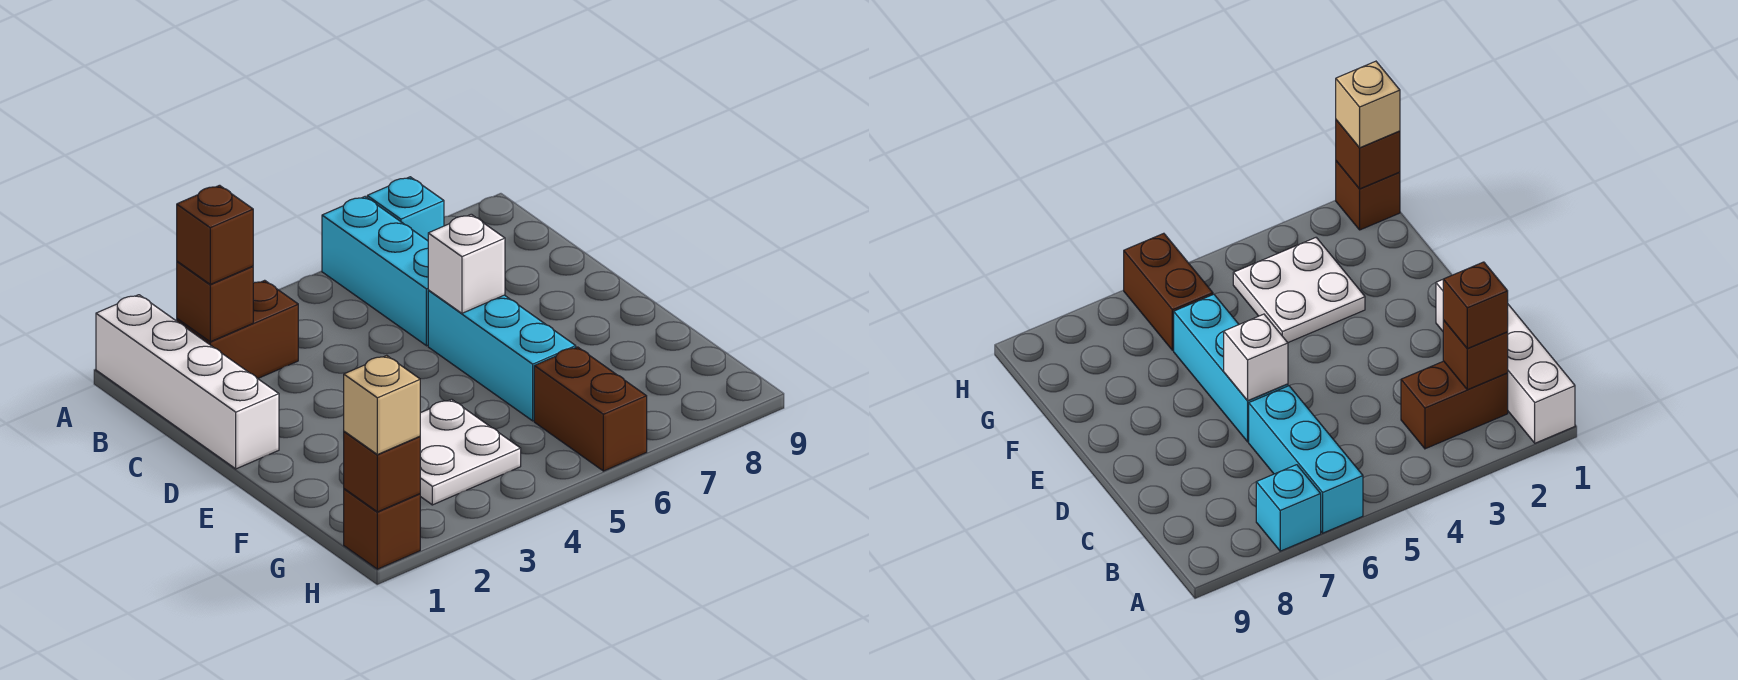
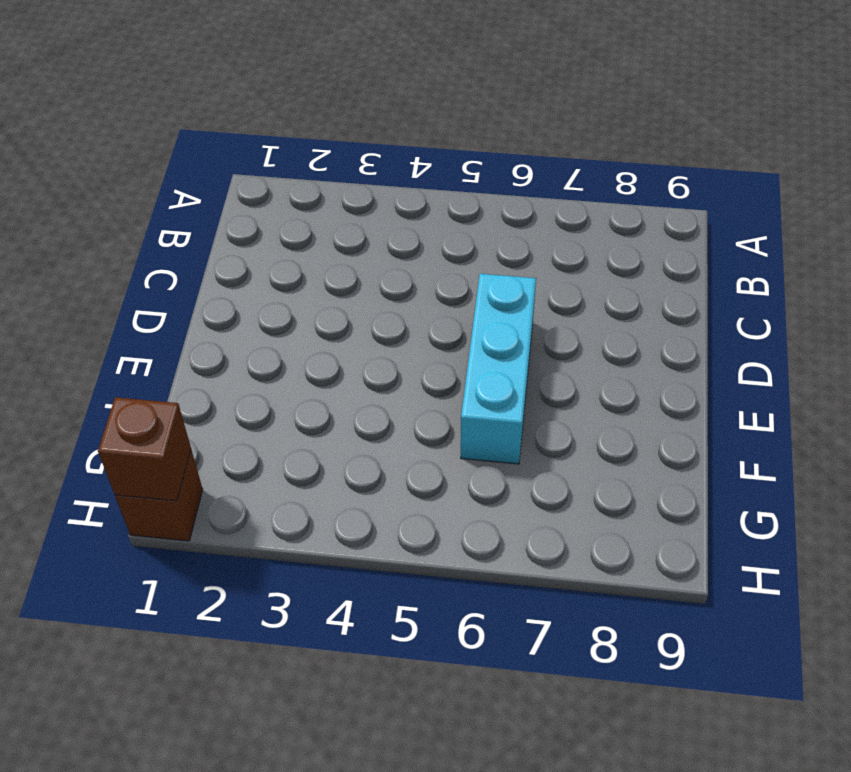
none -> white brick A1:D1 level 1
none -> cyan brick A6:C6 level 1
none -> cyan brick A7 level 1

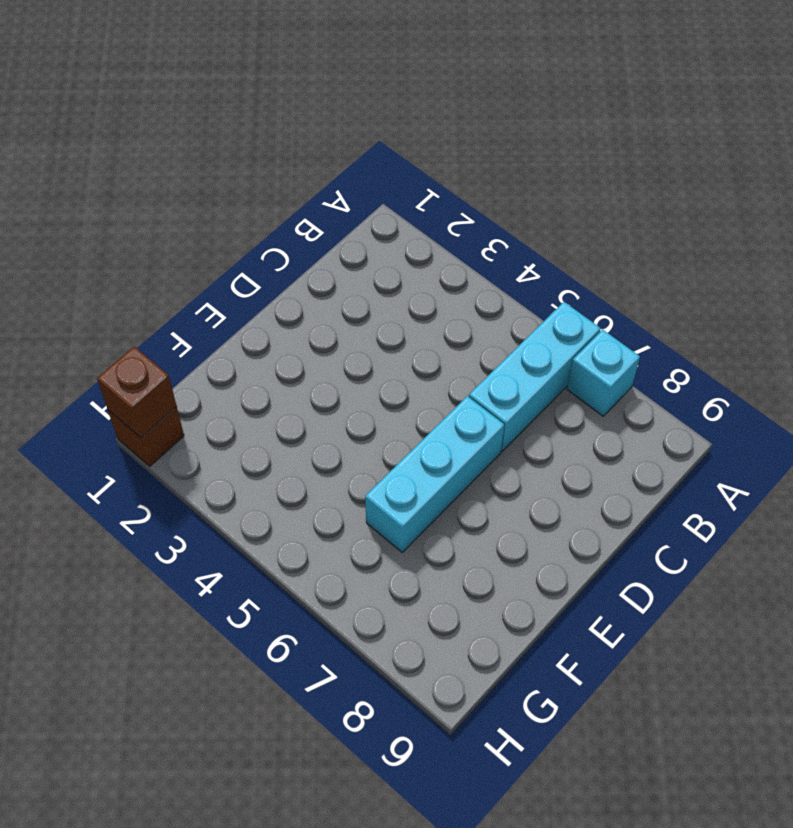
none -> white brick A1:D1 level 1
none -> brown brick B2:B3 level 1
none -> white plate F3:G4 level 1

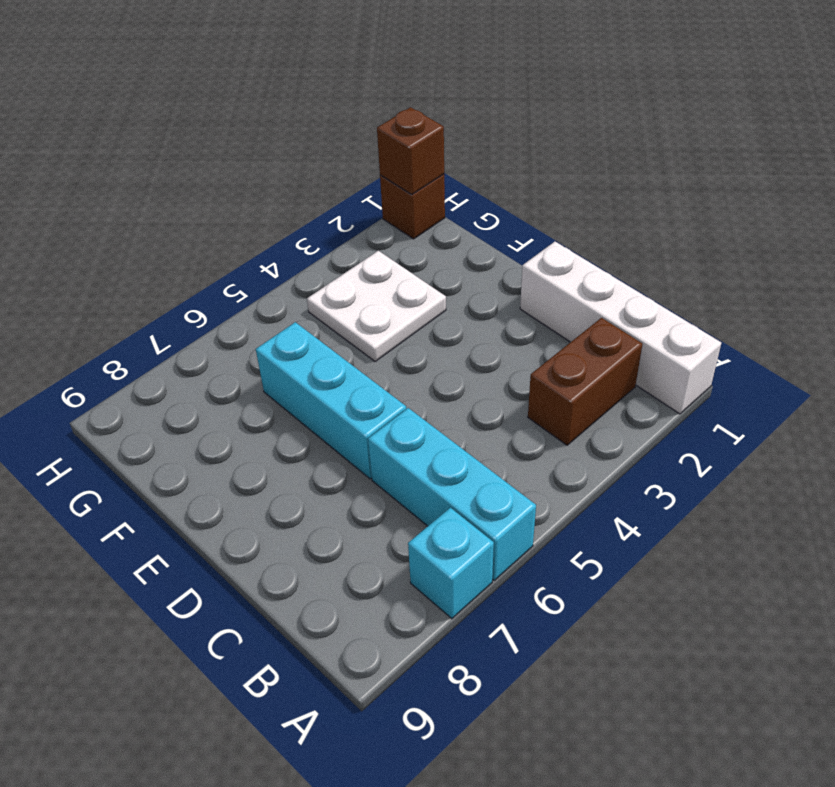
none -> brown brick G6:H6 level 1
none -> brown brick B2 level 2
none -> white brick D6 level 2

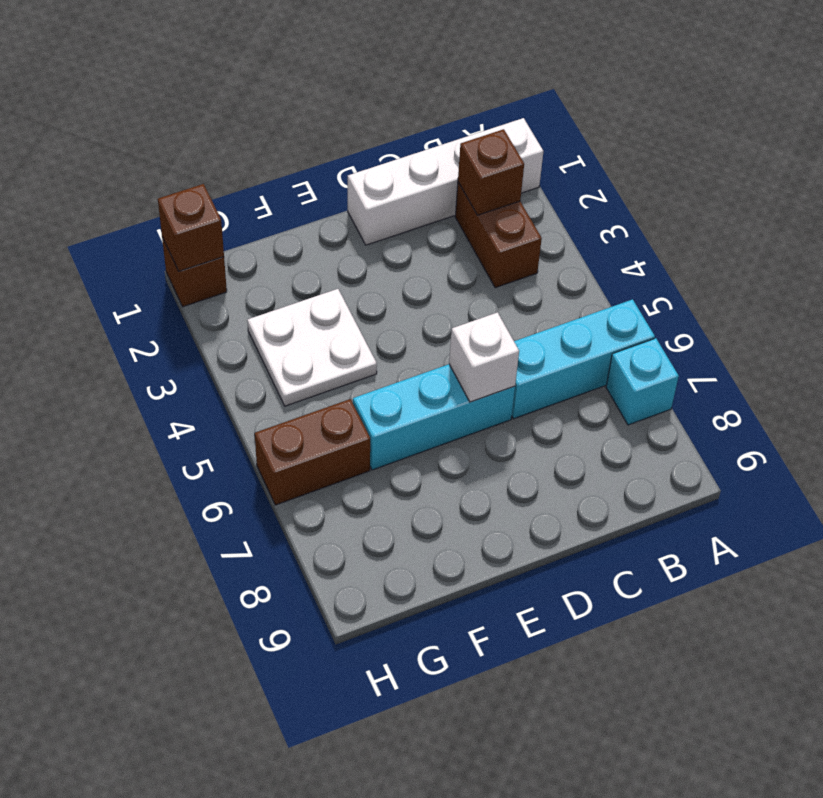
none -> brown brick B2 level 3
none -> tan brick H1 level 3

